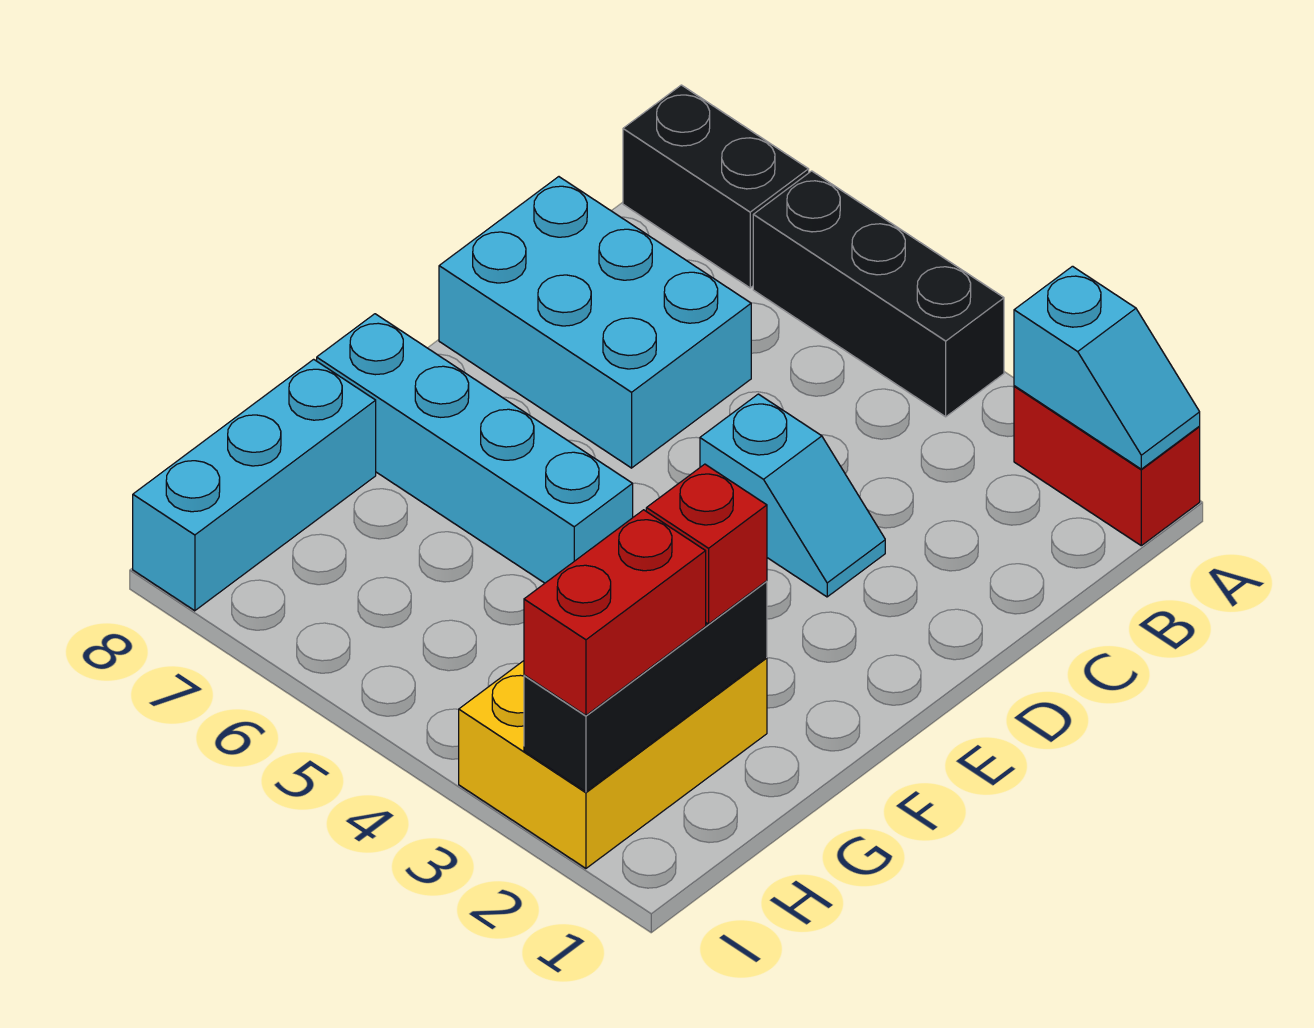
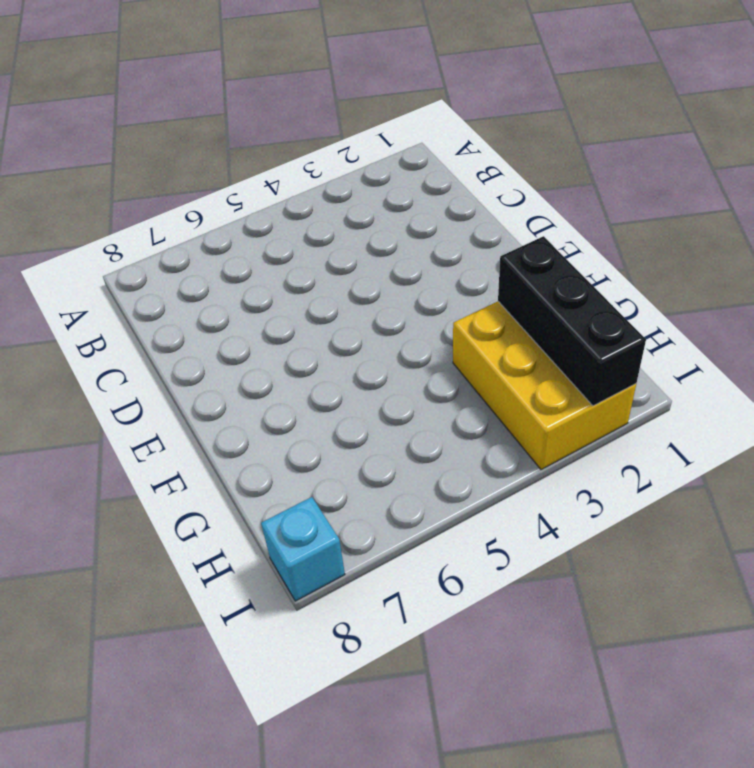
cyan brick I8 level 1 -> cyan brick G8:I8 level 1
none -> red brick A1:A2 level 1
none -> black brick A4:A6 level 1
none -> black brick A7:A8 level 1

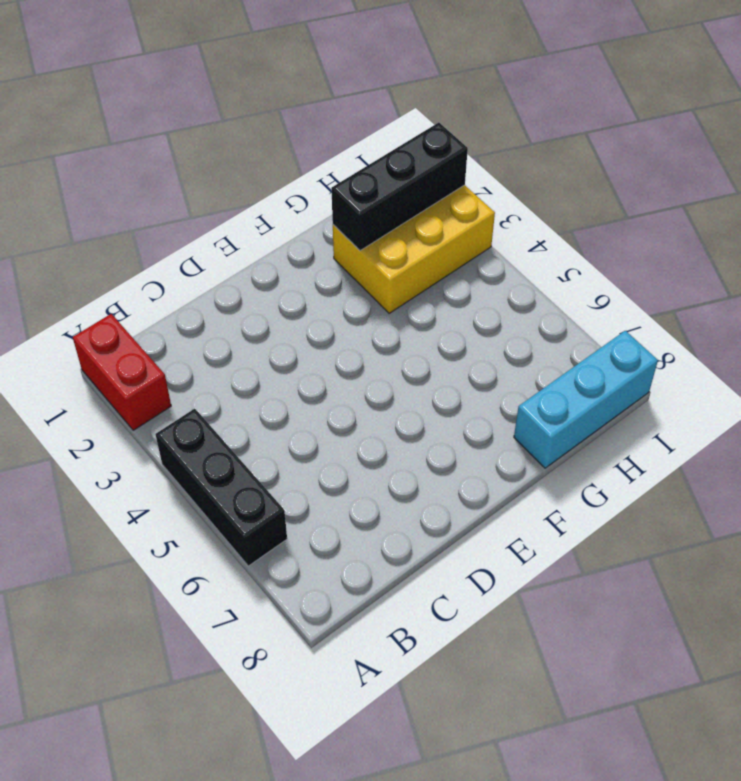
none -> black brick A7:A8 level 1
none -> cyan brick C6:D8 level 1
none -> cyan slope D3:D4 level 1 top 4

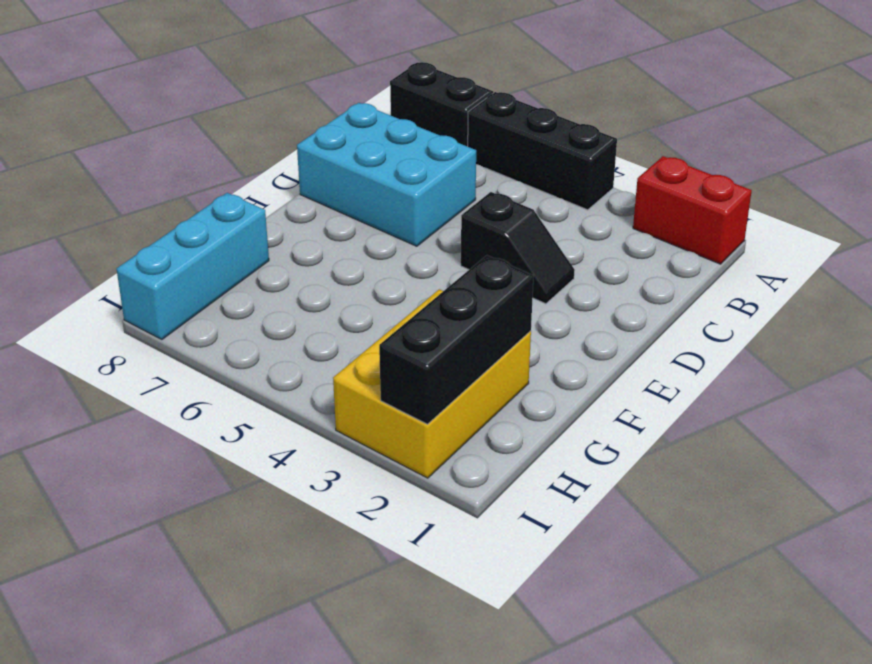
black slope D3:D4 level 1 top 4 -> cyan slope D3:D4 level 1 top 4
none -> cyan brick F5:F8 level 1
none -> cyan slope A1:A2 level 2 top 2
none -> red brick G2 level 3

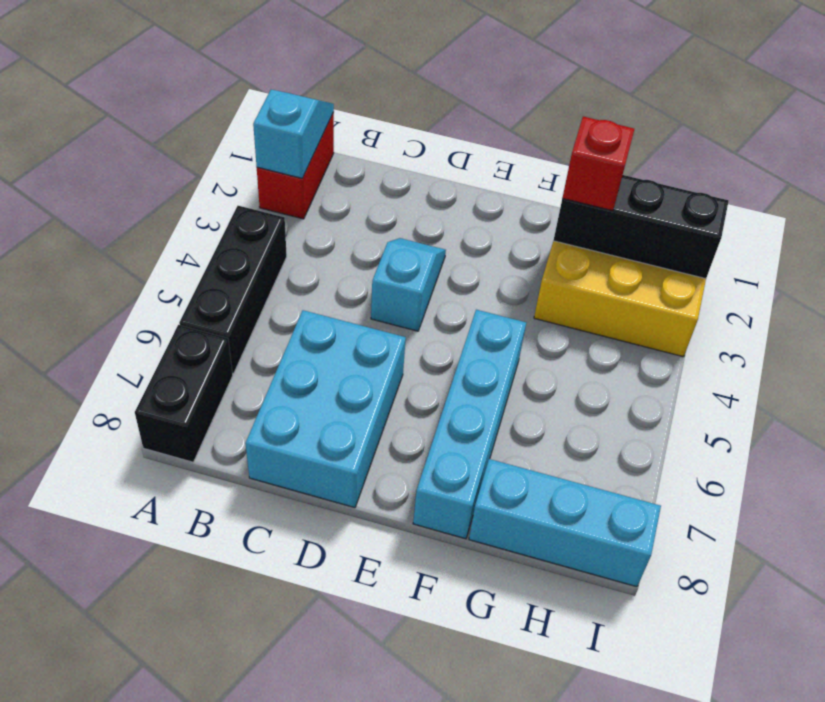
none -> red brick H2:I2 level 3

